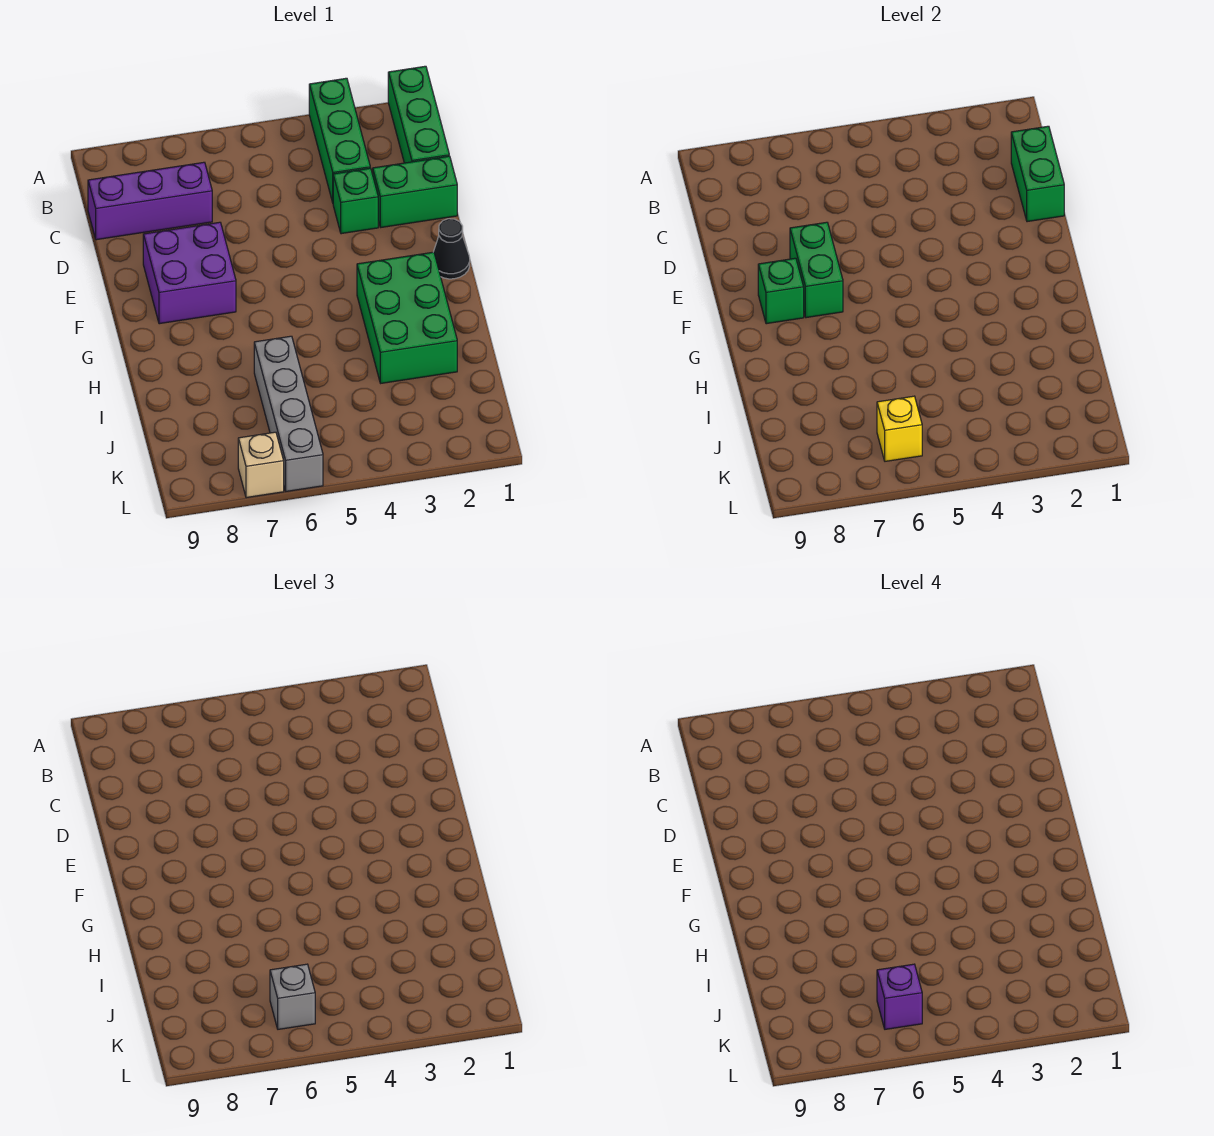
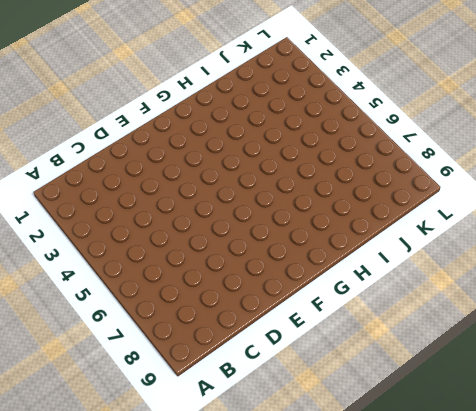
none -> green brick A1:C1 level 1
none -> green brick A3:C3 level 1
none -> purple brick C7:C9 level 1

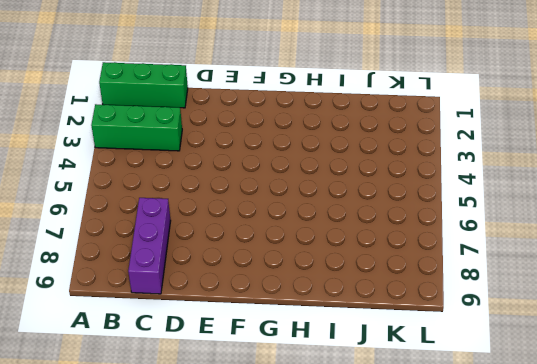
none -> green brick D1:D2 level 1
none -> green brick D3 level 1
none -> purple brick E7:F8 level 1

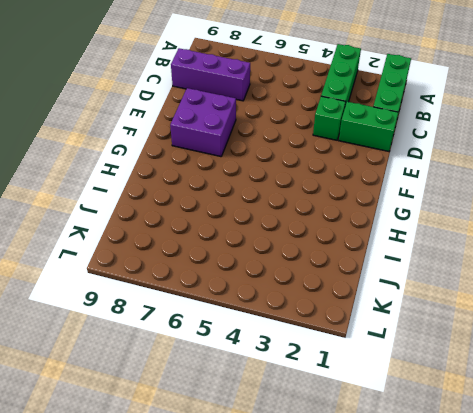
none -> black cone F1 level 1
none -> green brick G2:I3 level 1
none -> grey brick I6:L6 level 1

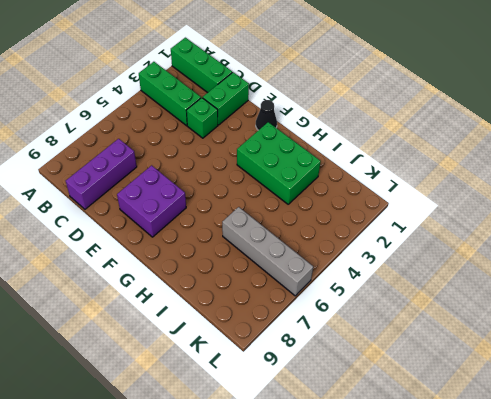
none -> tan brick L7 level 1
none -> green brick C1:D1 level 2
none -> green brick E7:F7 level 2

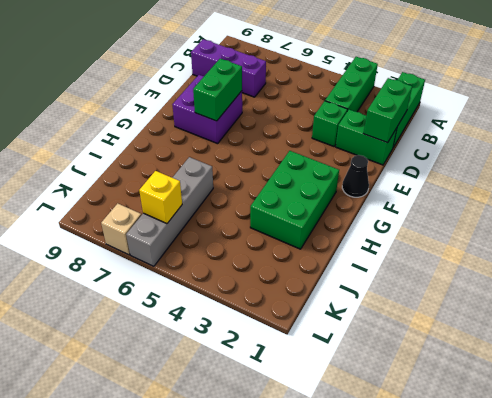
none -> green brick F8 level 2
none -> grey brick K6 level 3
none -> purple brick K6 level 4

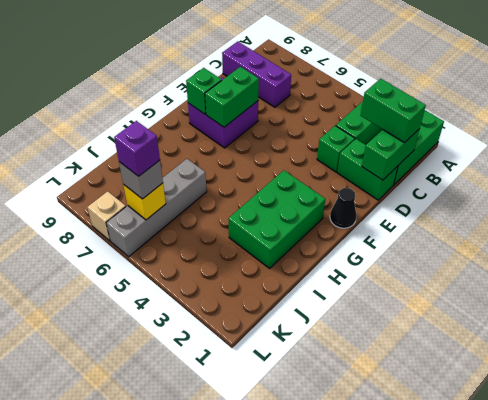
green brick C1:C2 level 3 -> none

